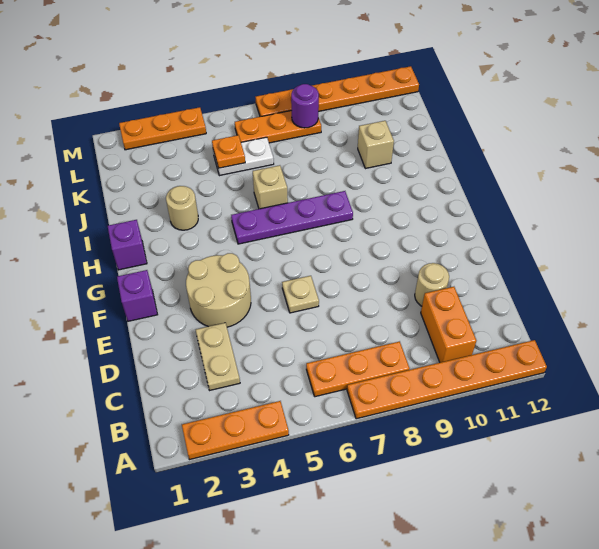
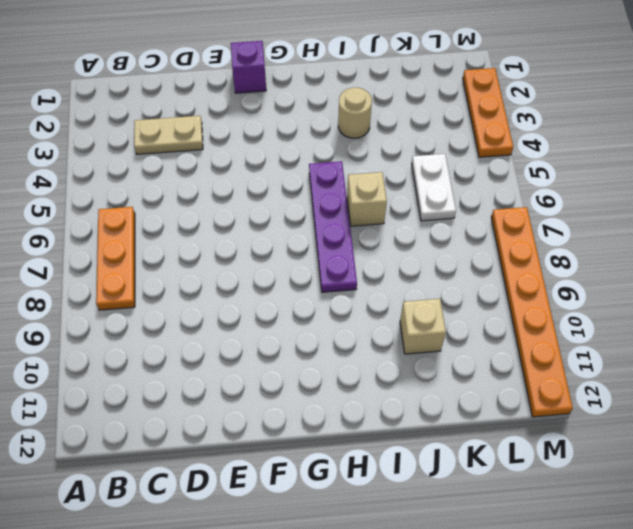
none -> orange plate A2:A4 level 1
none -> orange plate A7:A12 level 1
none -> orange brick B10:C10 level 1

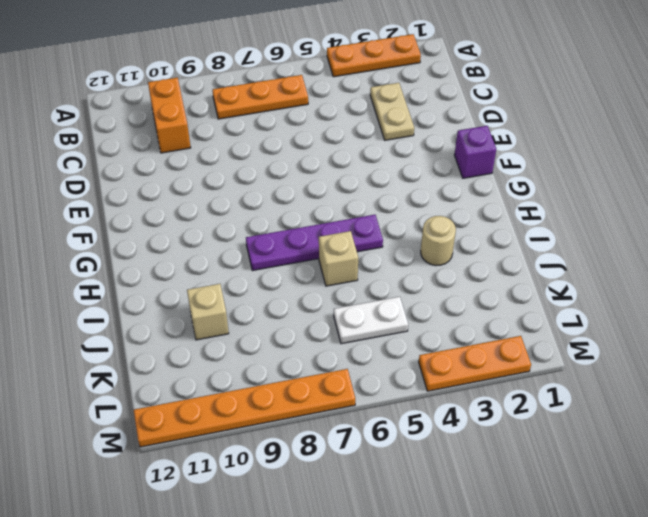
none -> orange plate A7:A12 level 1
none -> tan round brick D10 level 1
none -> tan round brick E3:F4 level 1

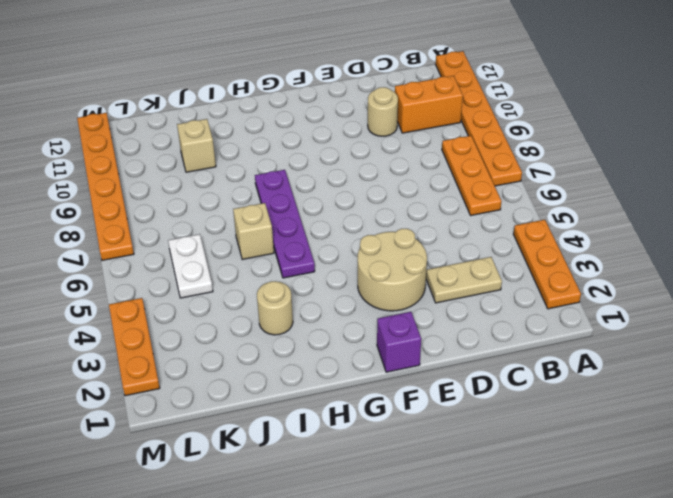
none -> tan plate E6 level 1
none -> purple brick H1 level 1
none -> orange plate L6:L8 level 1

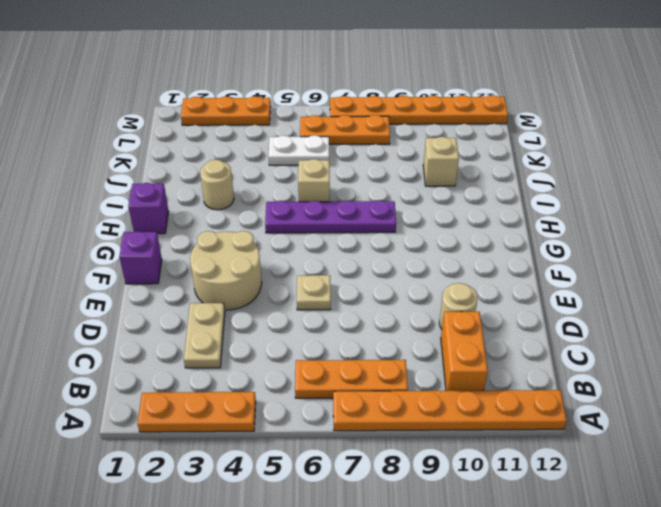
none -> orange plate K5 level 2
none -> purple round brick L8 level 2

